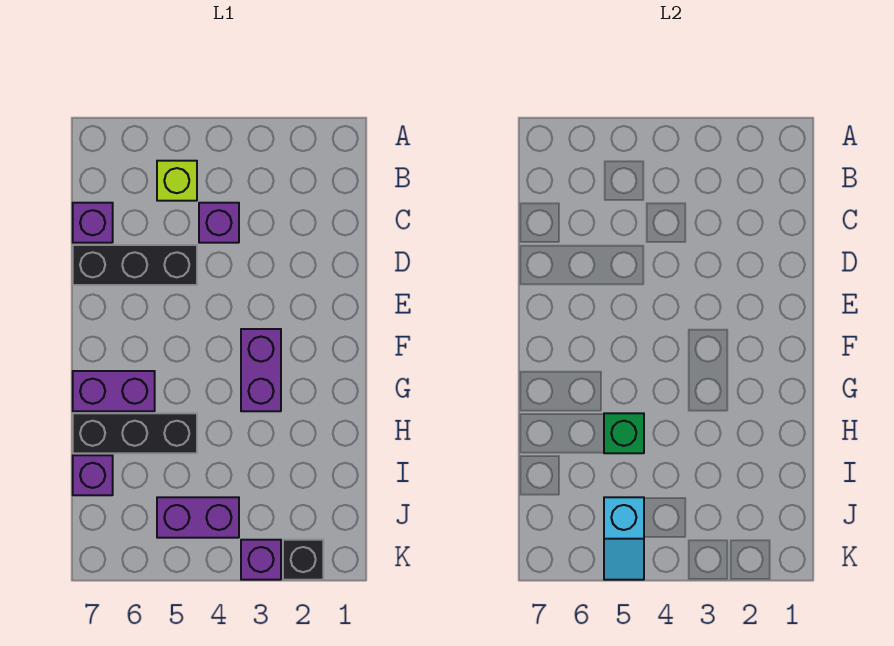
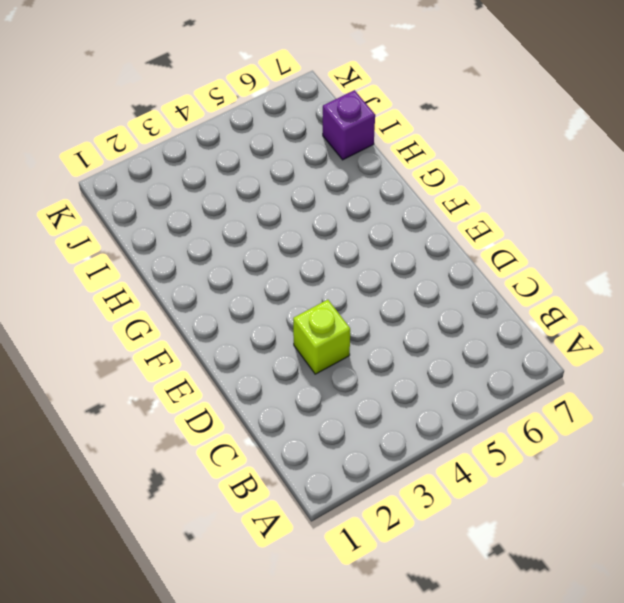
lime brick D3 level 1 -> lime brick B5 level 1
none -> purple brick C4 level 1
none -> purple brick C7 level 1
none -> black brick D5:D7 level 1

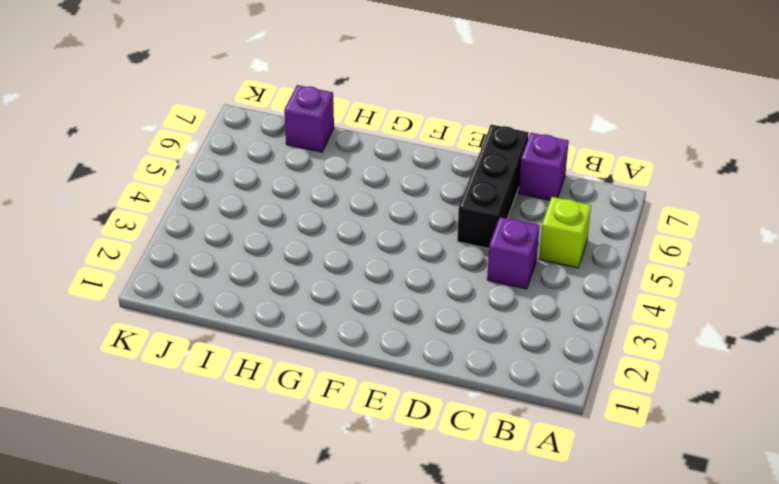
none -> purple brick F3:G3 level 1
none -> purple brick G6:G7 level 1
none -> black brick H5:H7 level 1

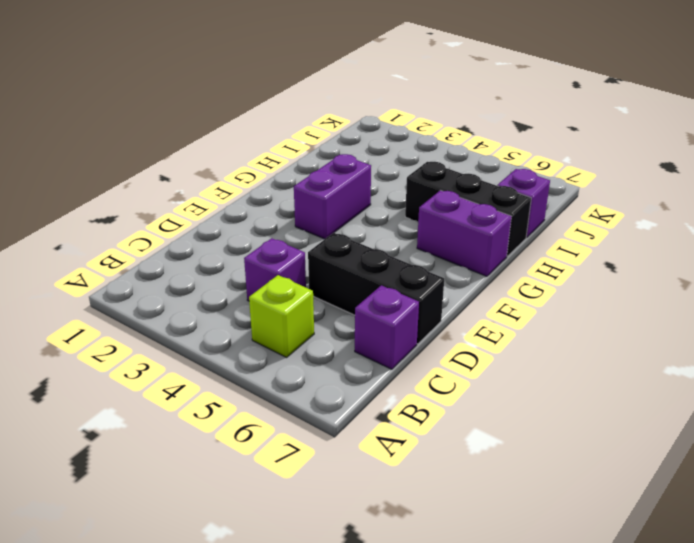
none -> purple brick J4:J5 level 1
none -> black brick K2 level 1
none -> purple brick K3 level 1

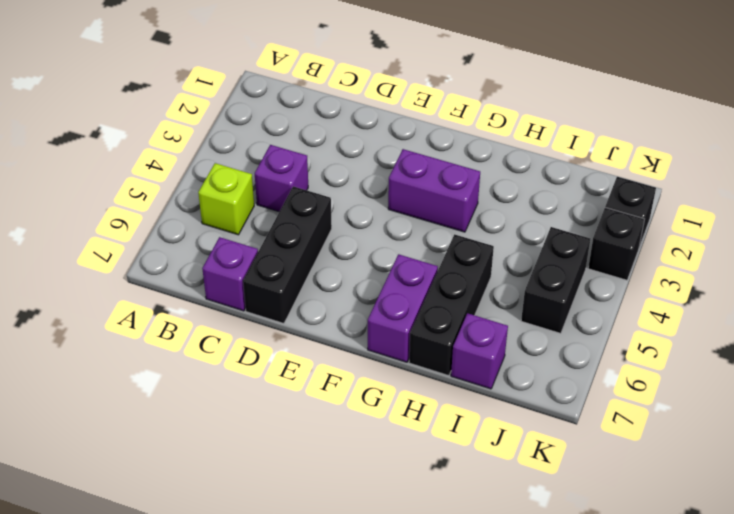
black brick J4:J5 level 1 -> purple brick J4:J5 level 1
black brick K3 level 1 -> purple brick K3 level 1
none -> green brick H5 level 2
none -> cyan slope J5:K5 level 2 top J

